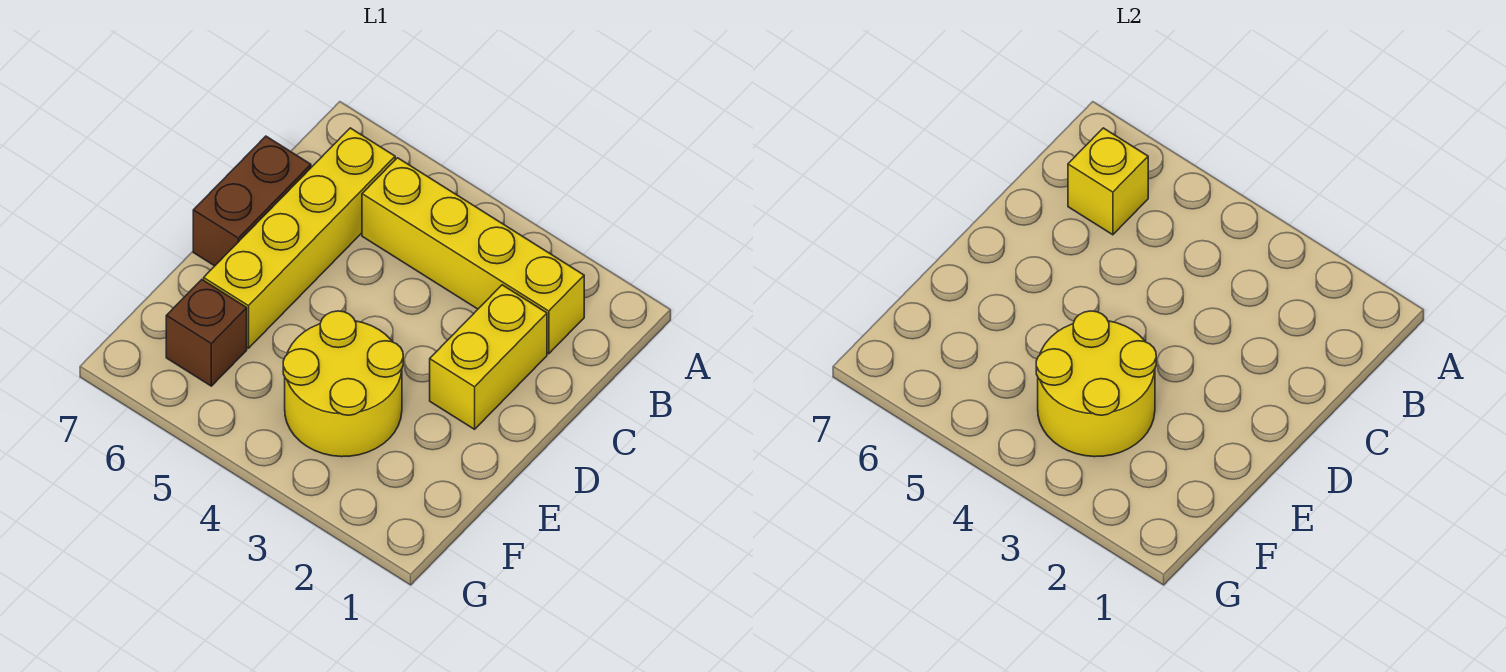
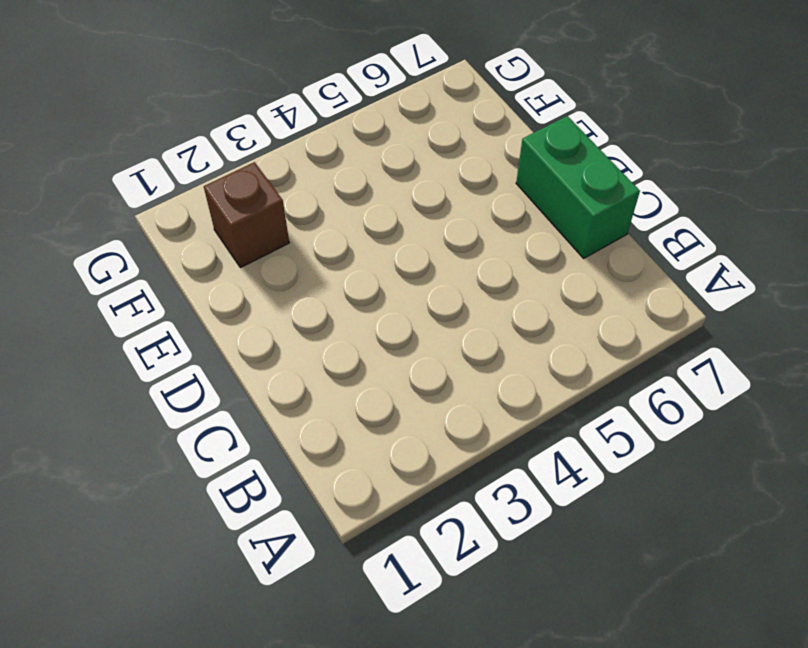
green brick C7:D7 level 1 -> brown brick C7:D7 level 1
brown brick F2 level 1 -> brown brick F6 level 1
none -> yellow brick B2:B5 level 1
none -> yellow brick B6:E6 level 1

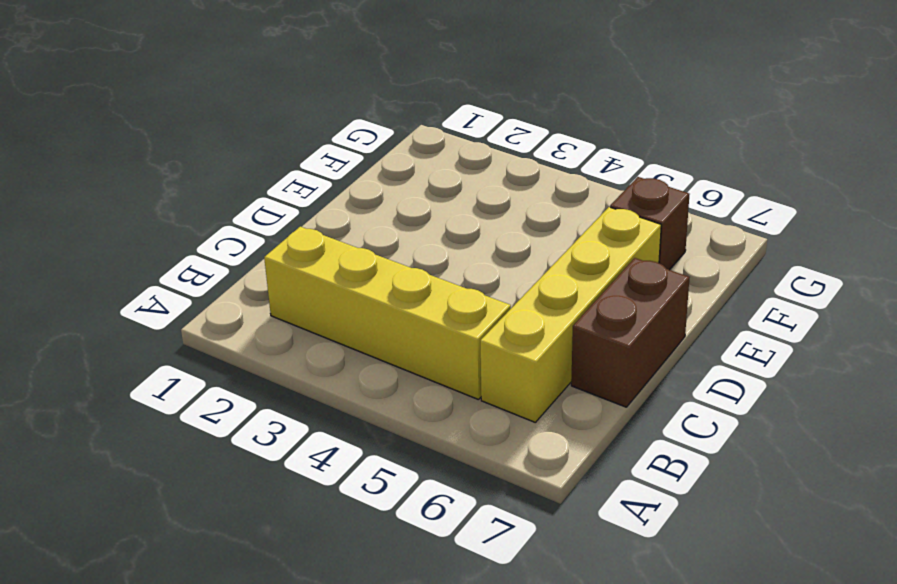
none -> yellow brick C2:D2 level 1
none -> yellow round brick E3:F4 level 1

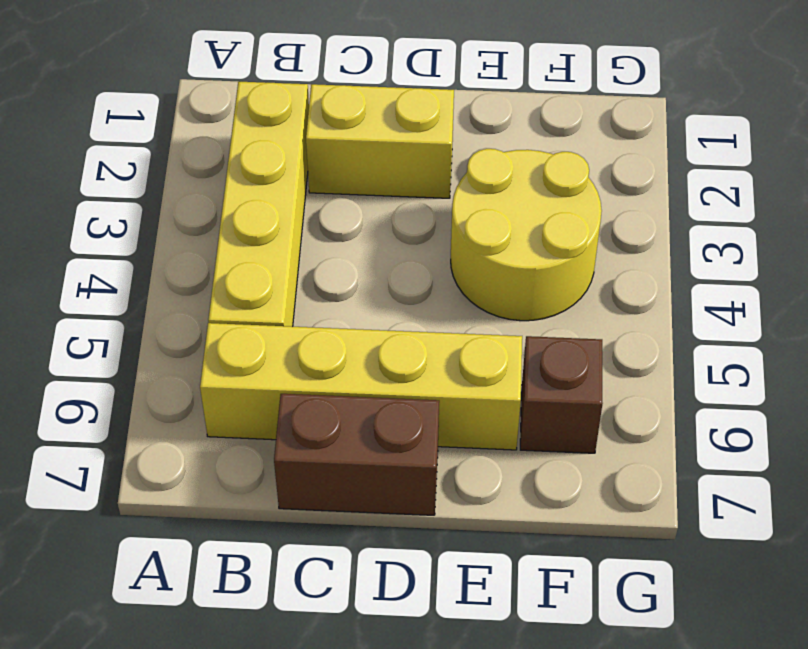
none -> yellow brick B6 level 2
none -> yellow round brick E3:F4 level 2

